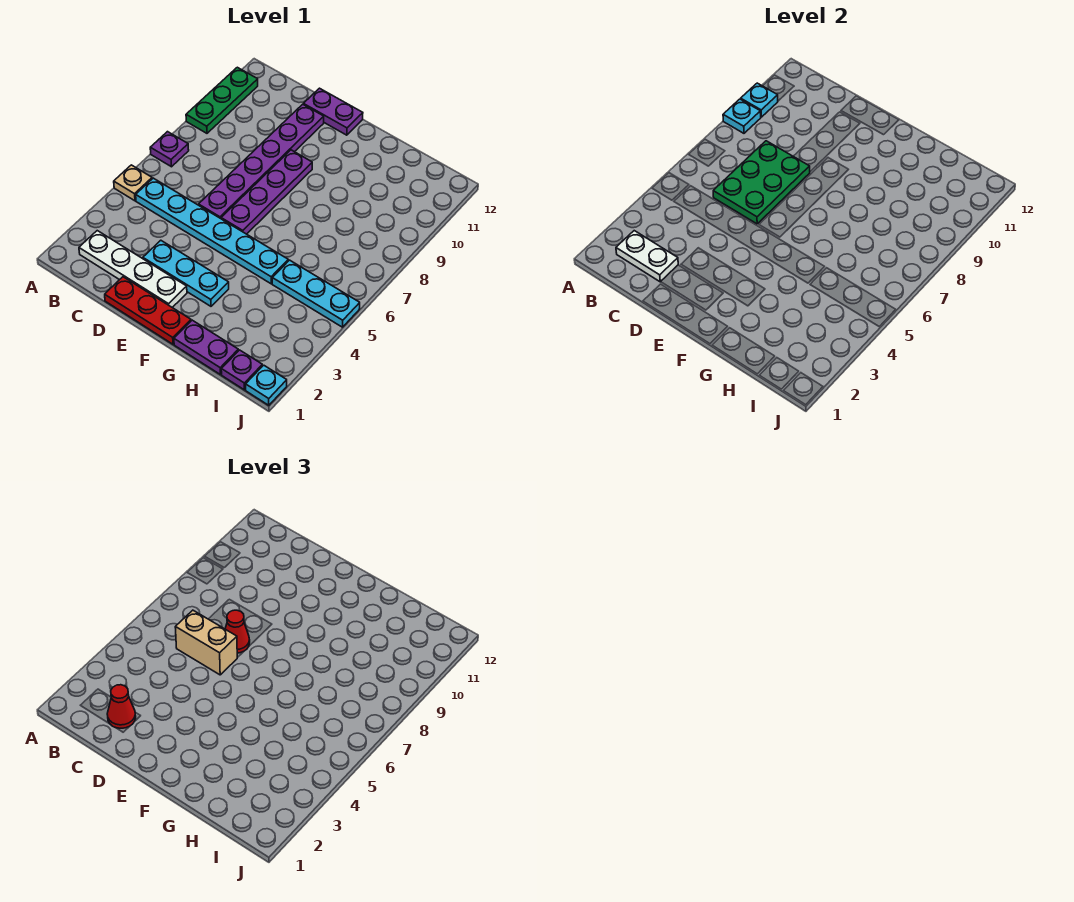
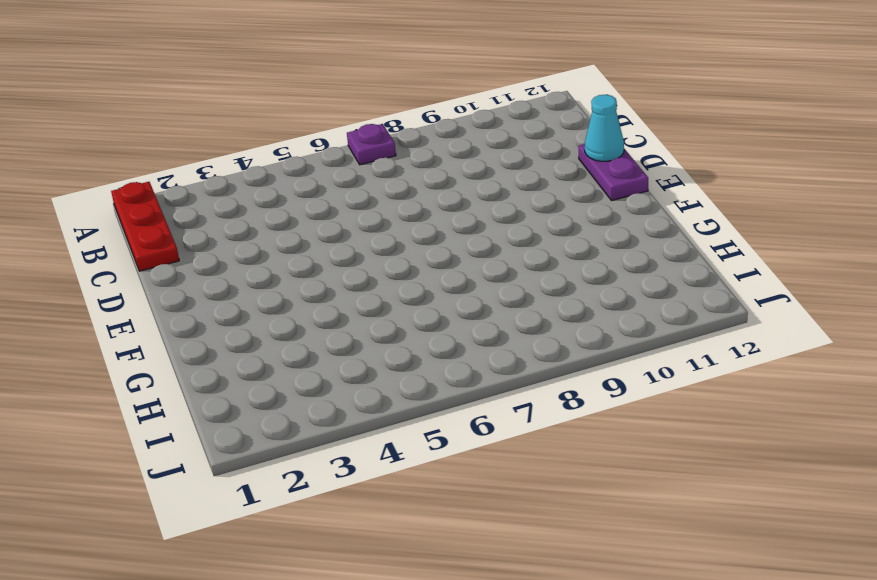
red plate A1:C1 level 1 -> red plate D1:F1 level 1
cyan cone D12 level 2 -> none
none -> tan plate A5 level 1
none -> green plate A9:A11 level 1
none -> white plate B2:E2 level 1

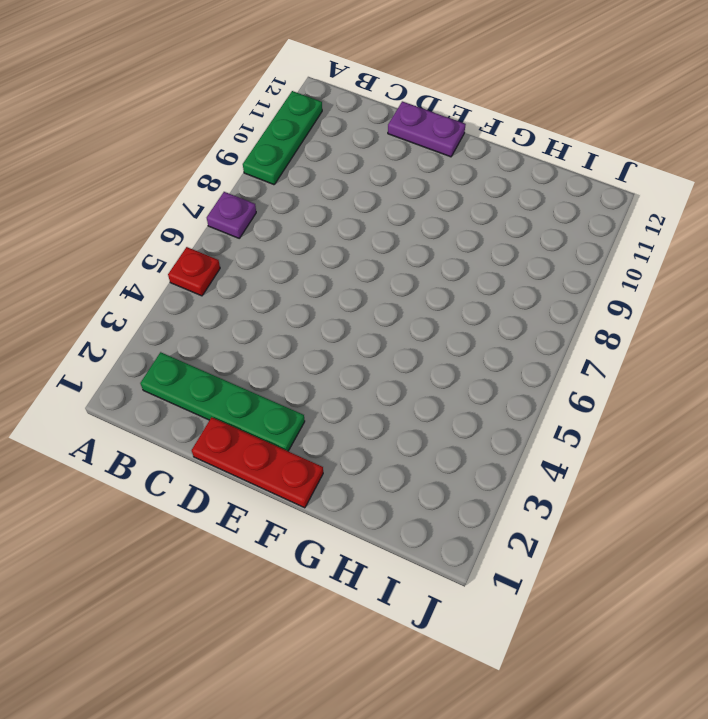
red plate A5 level 1 -> tan plate A5 level 1
green plate B2:E2 level 1 -> white plate B2:E2 level 1
none -> cyan plate B5:G5 level 1
none -> cyan plate D3:F3 level 1
none -> purple plate D6:D11 level 1

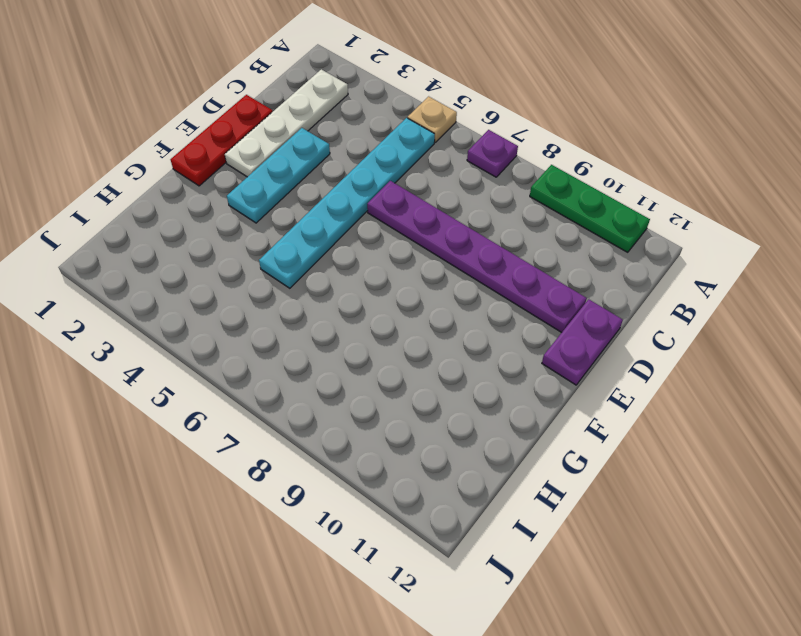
none -> purple plate E6:E9 level 1
none -> purple plate G1:H1 level 1
none -> cyan plate H5:J5 level 1

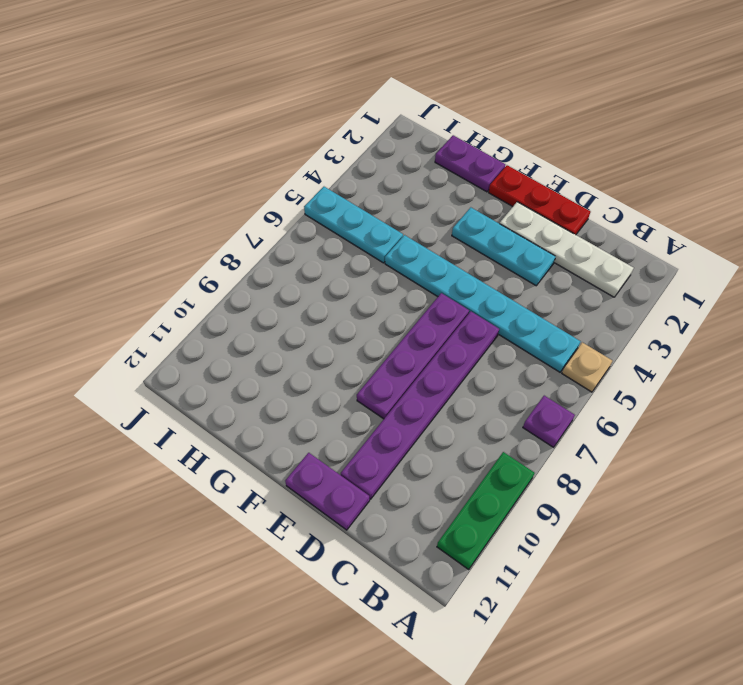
none -> purple plate I1 level 1
none -> cyan plate J1 level 1
none -> cyan plate A9 level 2

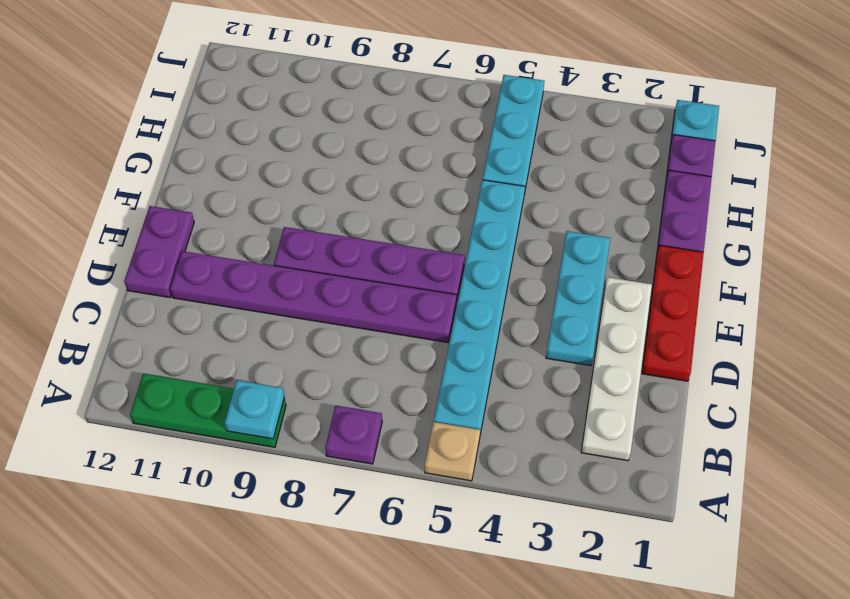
none -> cyan plate A10 level 2
none -> white plate B2:C2 level 2
none -> green plate C6:D8 level 2

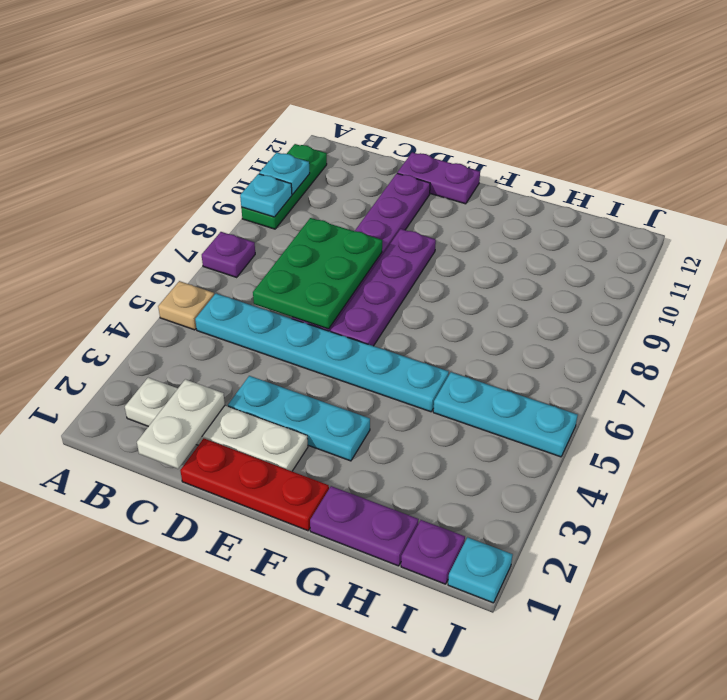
white plate C1:C2 level 2 -> white plate B2:C2 level 2
none -> red cone C2 level 3
none -> tan brick C6:D6 level 3
none -> red cone D7 level 3

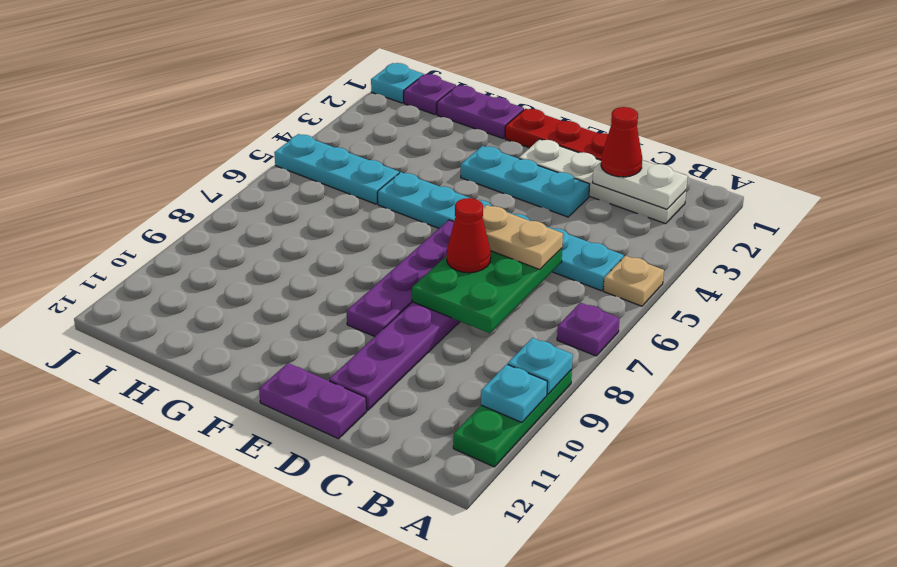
tan plate C6:D6 level 3 -> tan brick C6:D6 level 3

